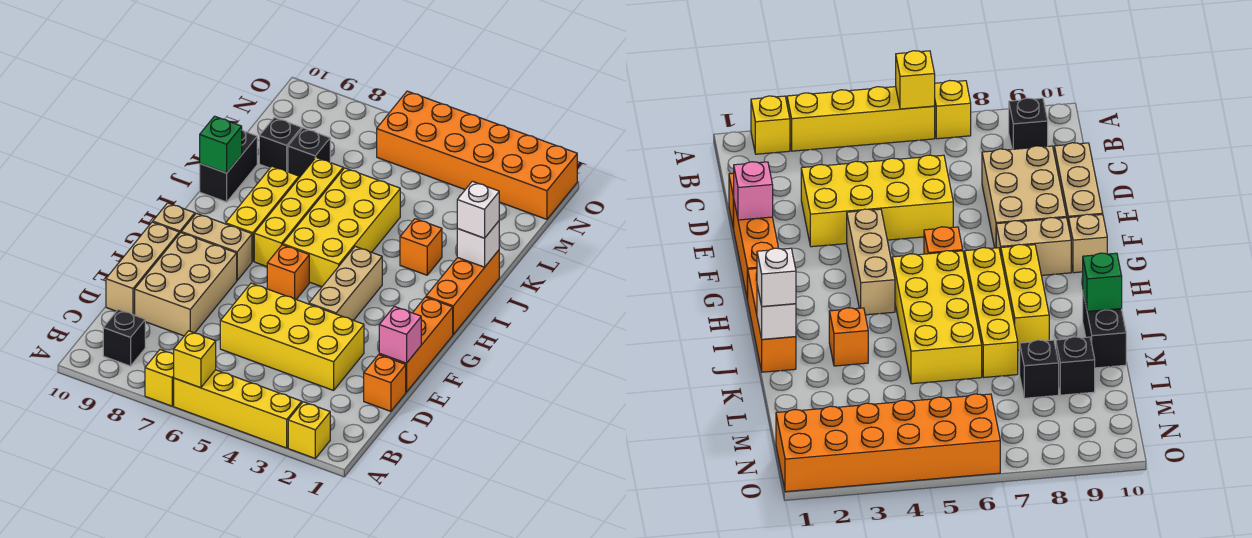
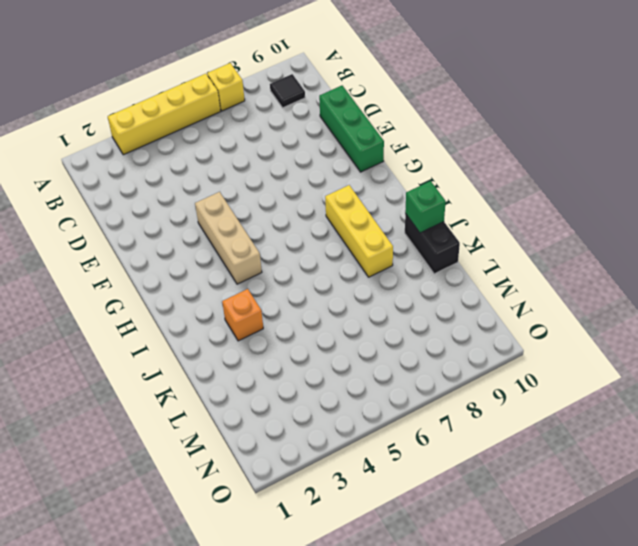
black tile B9 level 1 -> black brick B9 level 1
green brick D10:F10 level 1 -> tan brick D10:F10 level 1
none -> yellow brick A2 level 1
none -> orange brick D1 level 1
none -> yellow brick D3:E6 level 1

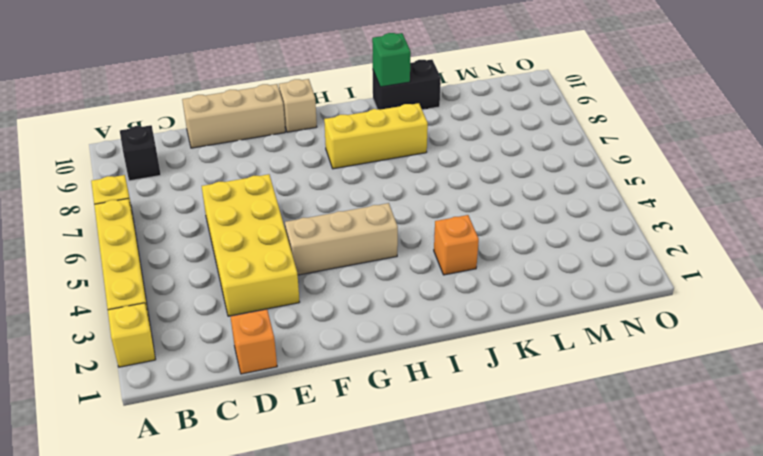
none -> tan brick D8:F9 level 1
none -> orange brick E1:G1 level 1
none -> orange brick G6 level 1

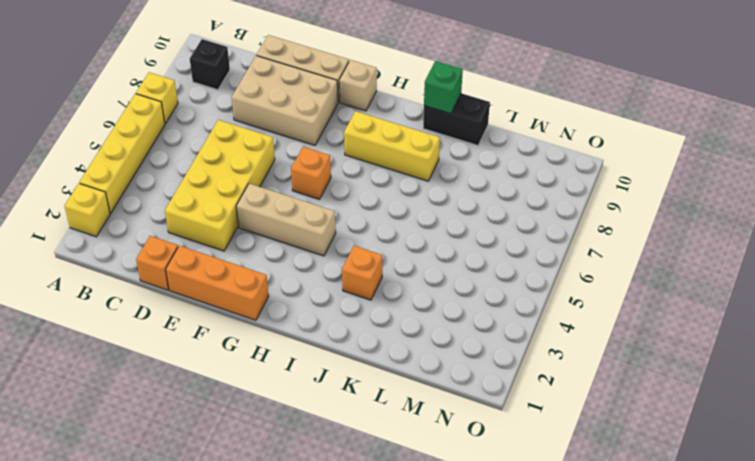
none -> tan brick G8:G9 level 1
none -> orange brick H1:J1 level 1
none -> yellow brick H5:K6 level 1

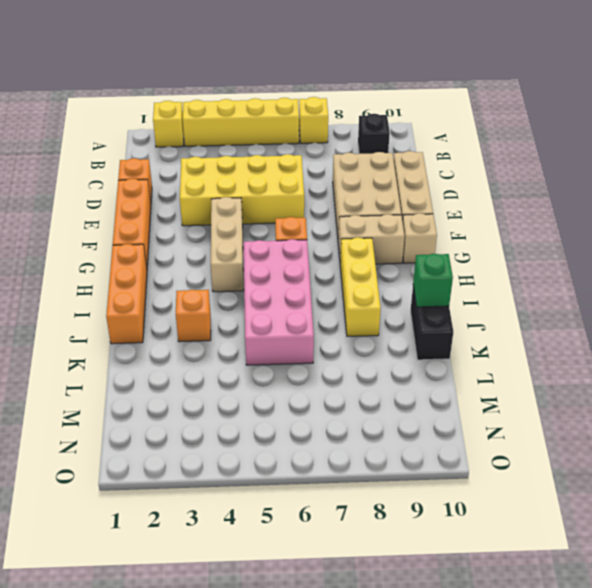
pink brick H5:K6 level 1 -> yellow brick H5:K6 level 1
none -> yellow brick H7:K7 level 1
none -> black brick L8 level 1
none -> black brick L9 level 1

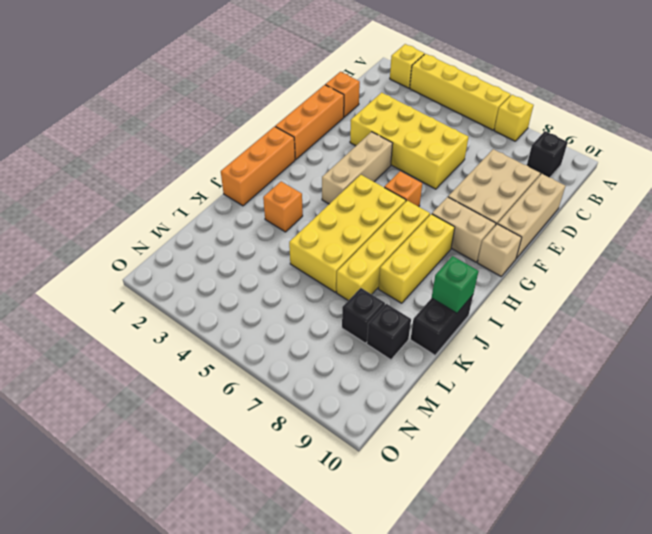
none -> orange brick N1:O6 level 1
none -> yellow brick A6 level 2
none -> pink brick E1 level 2

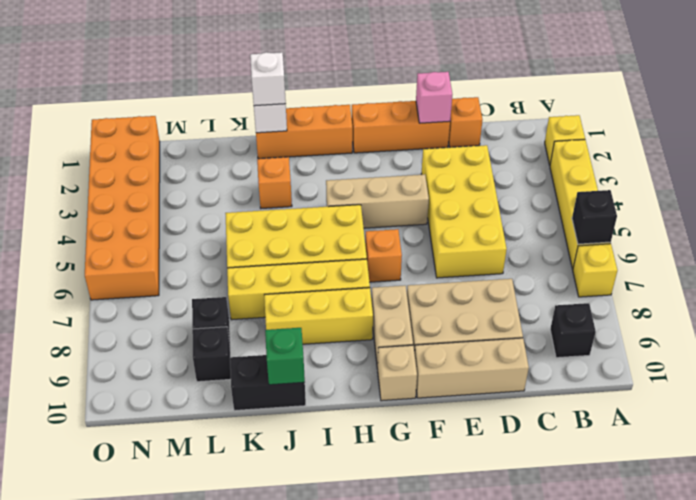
black brick A6 level 2 -> yellow brick A6 level 2

